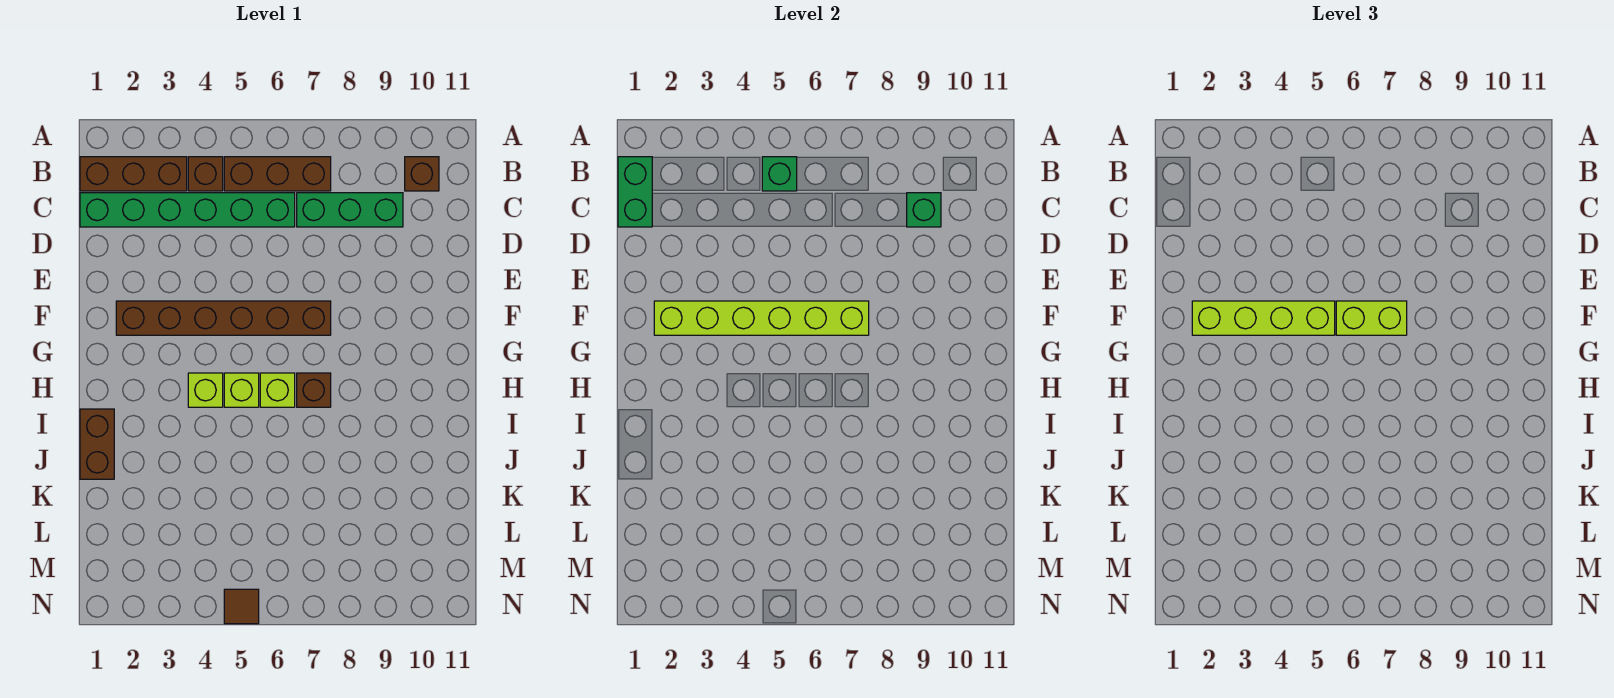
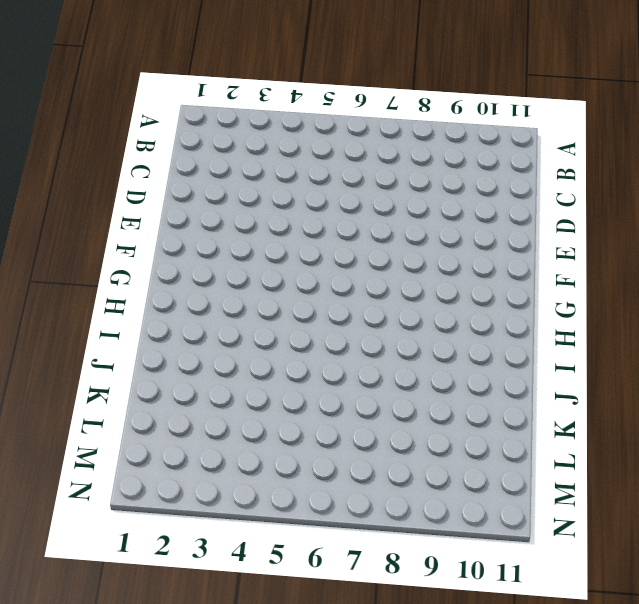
none -> brown brick B1:B3 level 1
none -> brown brick B4 level 1
none -> brown brick B5:B7 level 1

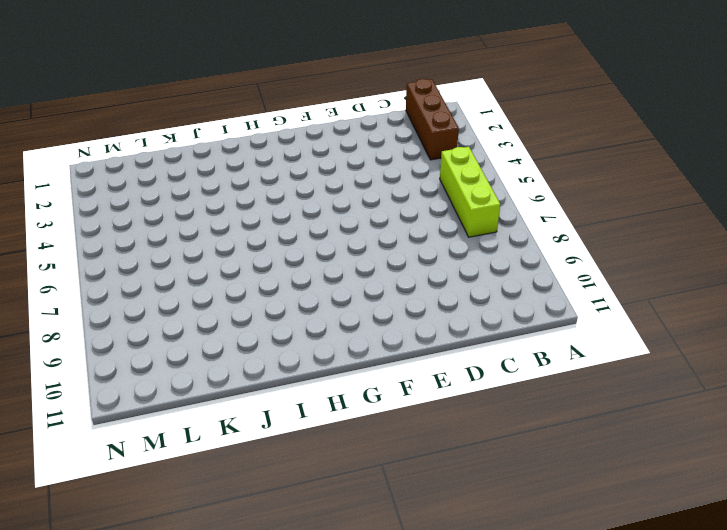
lime brick B5:B7 level 1 -> brown brick B5:B7 level 1
none -> brown brick B4 level 1
none -> brown brick B10 level 1
none -> green brick C1:C6 level 1

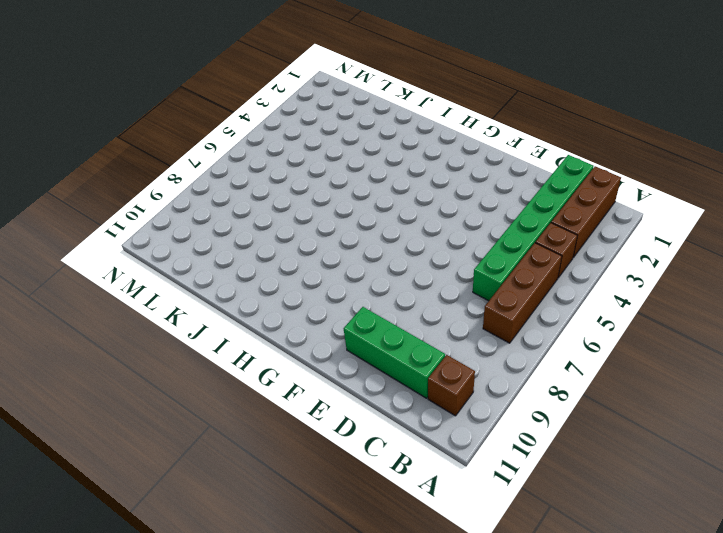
green brick C10:E10 level 1 -> green brick C7:C9 level 1
none -> brown brick F2:F7 level 1
none -> lime brick H4 level 1
none -> lime brick H5 level 1

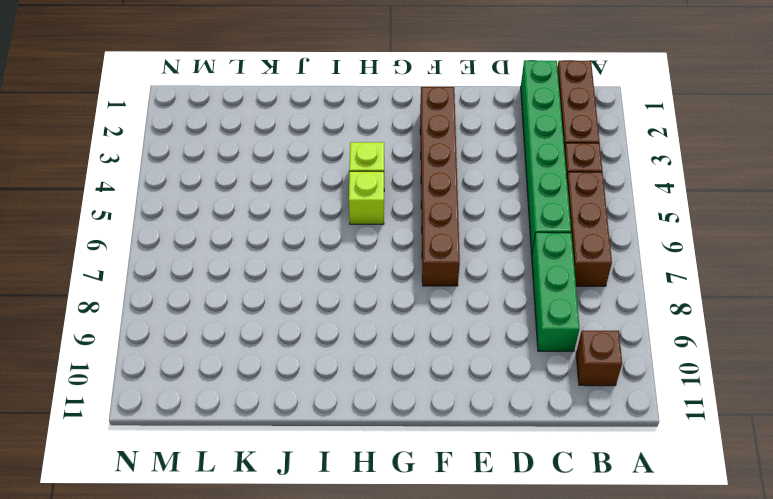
none -> lime brick H6 level 1
none -> brown brick H7 level 1
none -> brown brick I1:J1 level 1

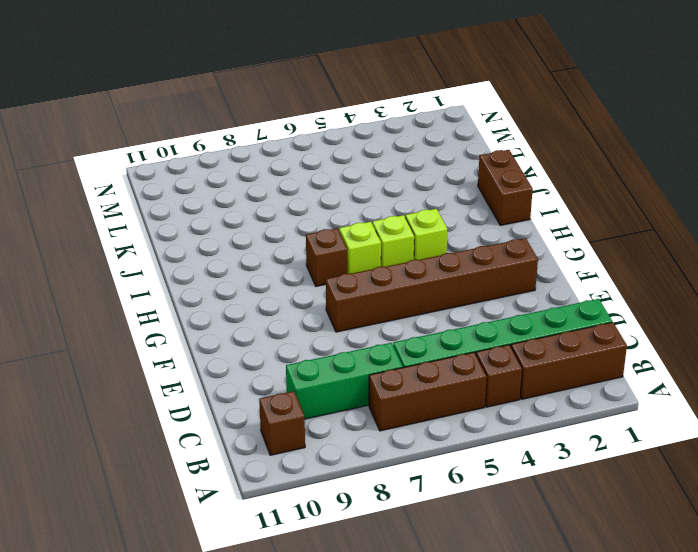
none -> brown tile N5 level 1
none -> green brick B1:C1 level 2
none -> green brick B5 level 2

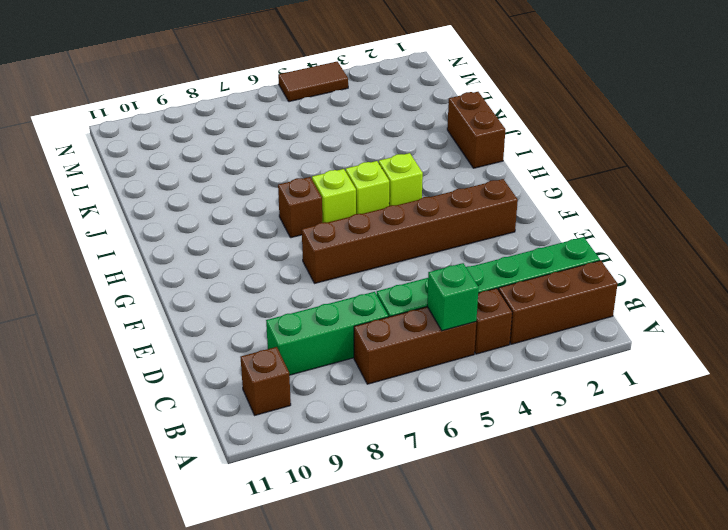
brown tile N4:N5 level 1 -> brown tile N5 level 1
none -> green brick B1:C1 level 2
none -> green brick C9 level 2
none -> lime brick F2:F7 level 2

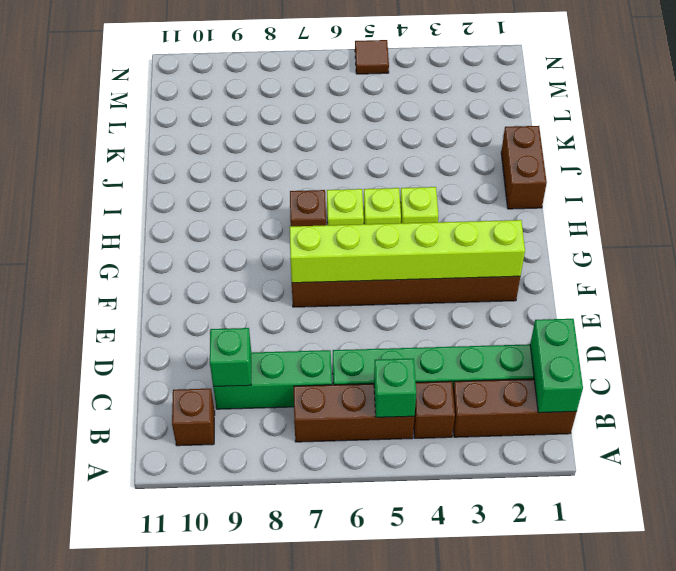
none -> lime brick F2:F5 level 3
none -> lime brick F6:F7 level 3

